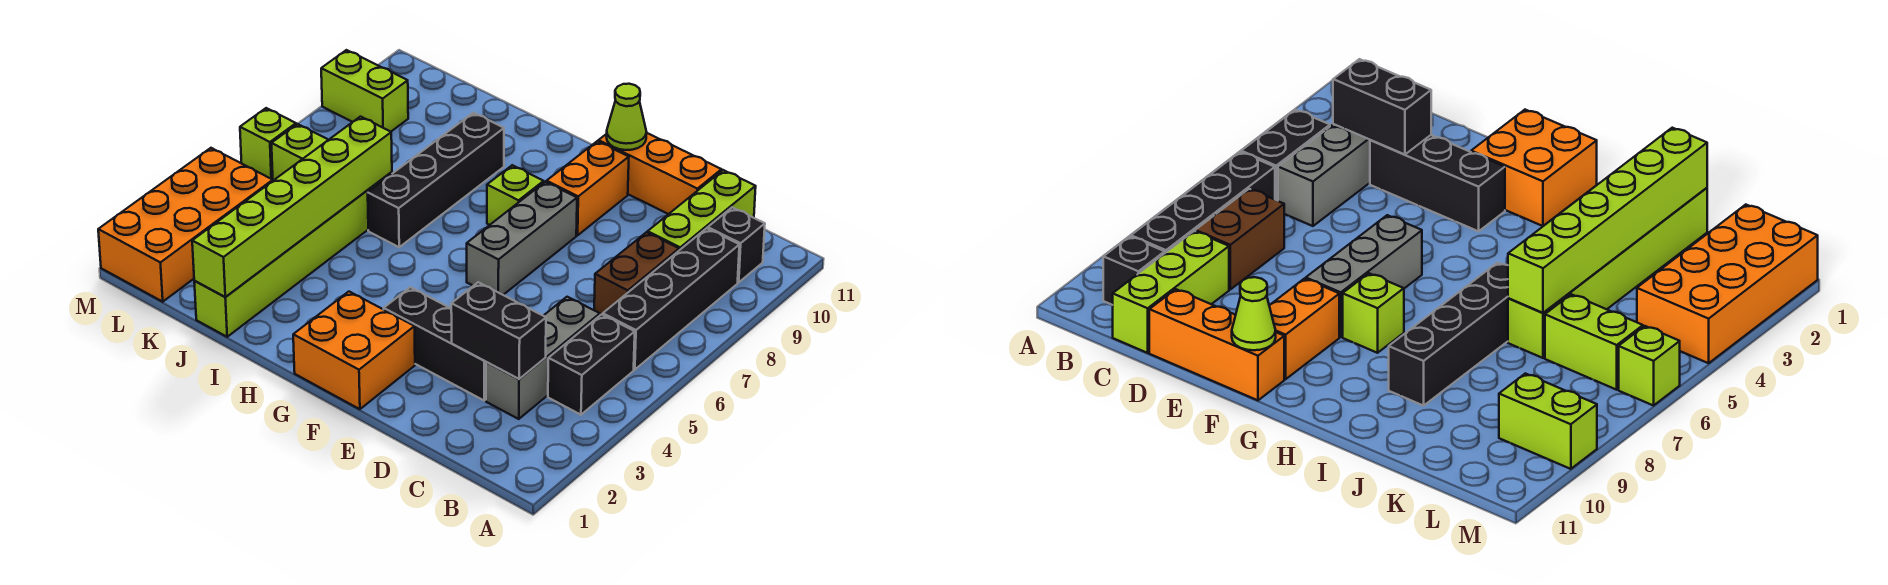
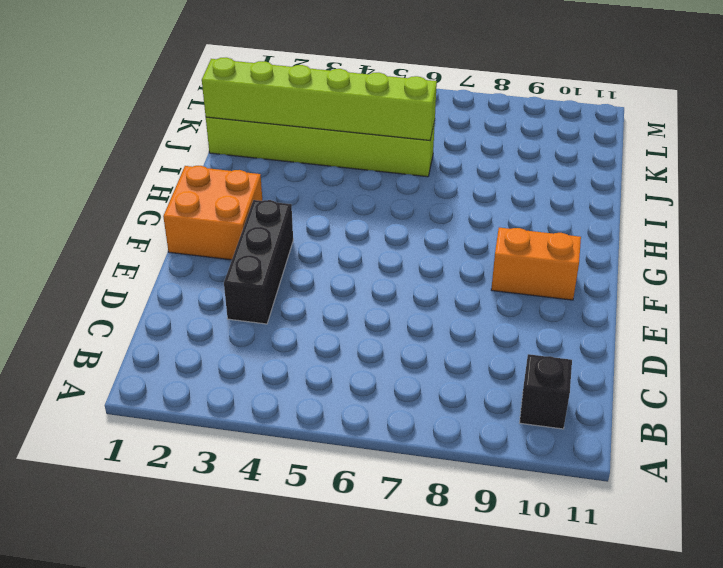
none -> black brick B4:B5 level 1
none -> black brick B6:B9 level 1
none -> grey brick C3:C5 level 1

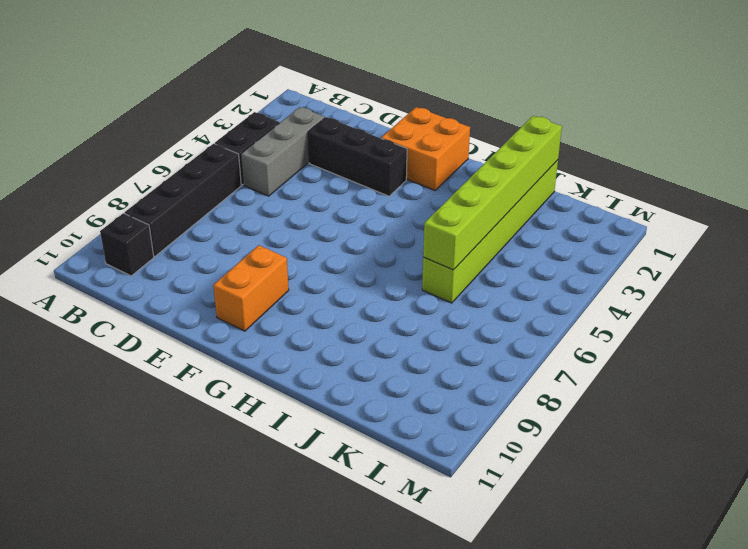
none -> brown brick C7:C8 level 1
none -> lime brick C9:C11 level 1
none -> orange brick D11:F11 level 1

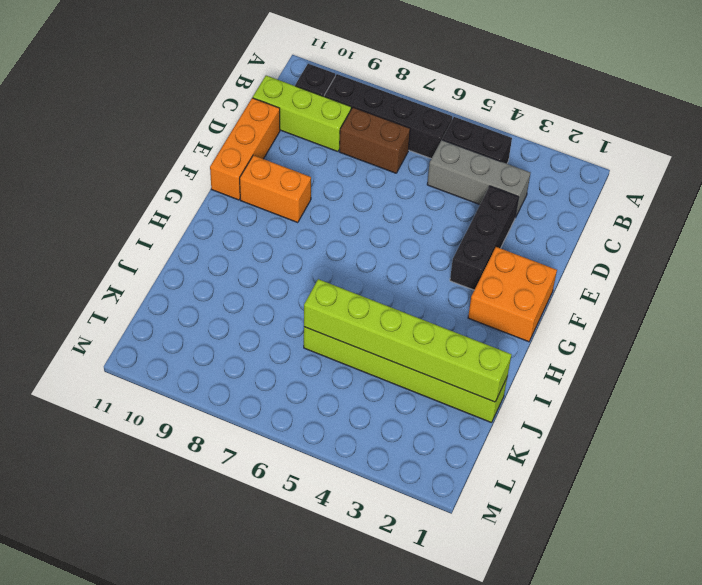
none -> grey brick F6:F8 level 1
none -> lime brick G8 level 1
none -> black brick I6:I9 level 1

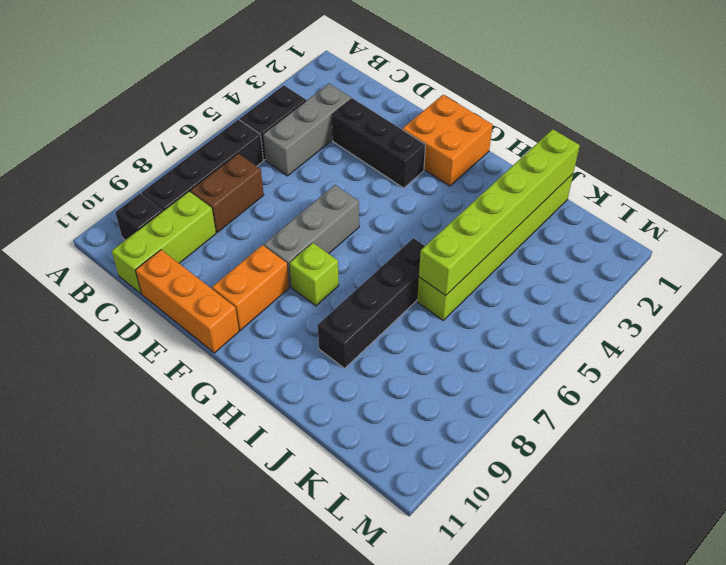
none -> lime brick K6:L6 level 1
none -> orange brick L1:M4 level 1
none -> lime brick L9:M9 level 1

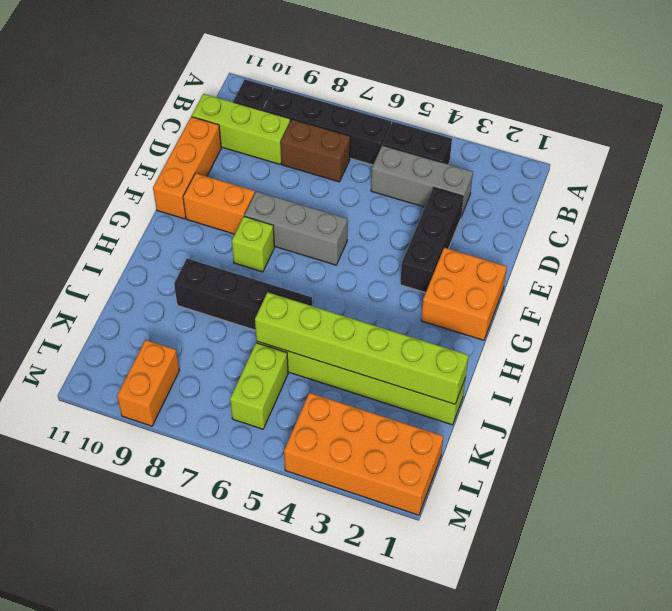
orange brick L9:M9 level 1 -> lime brick L9:M9 level 1
none -> lime brick M6 level 1
none -> black brick C3:D3 level 2
none -> lime cone F11 level 2

